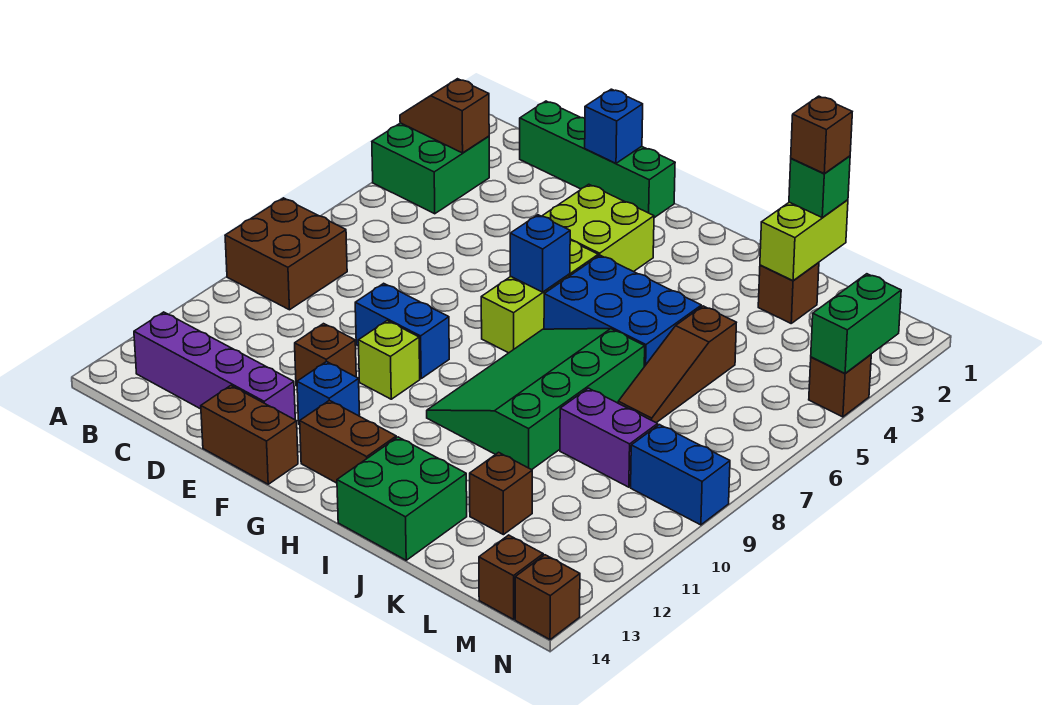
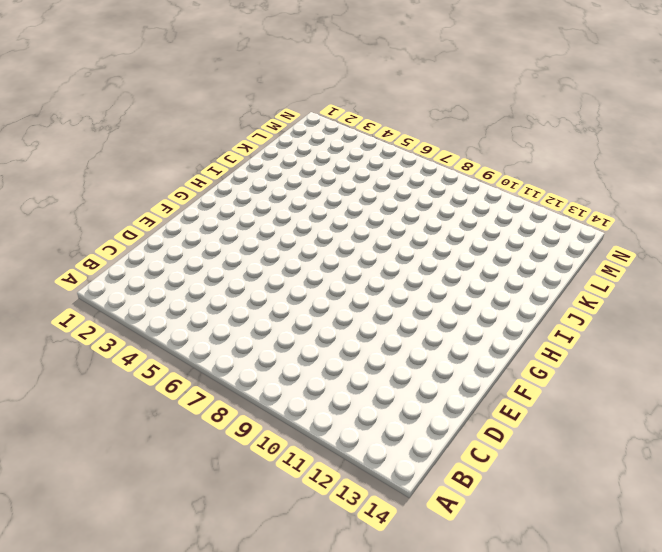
none -> green brick A3:B4 level 1
none -> brown brick A8:B9 level 1
none -> purple brick B13:E13 level 1
none -> green brick C1:F1 level 1

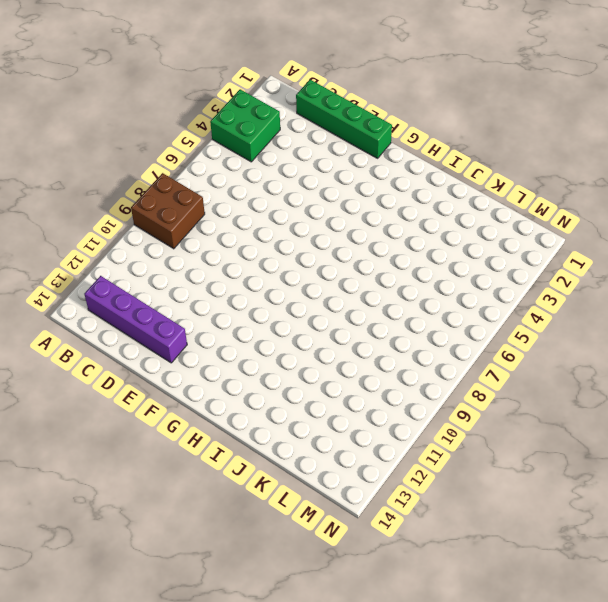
none -> blue brick E9:F9 level 1
none -> brown brick E11 level 1
none -> brown brick E14:F14 level 1
none -> lime brick F3:G4 level 1

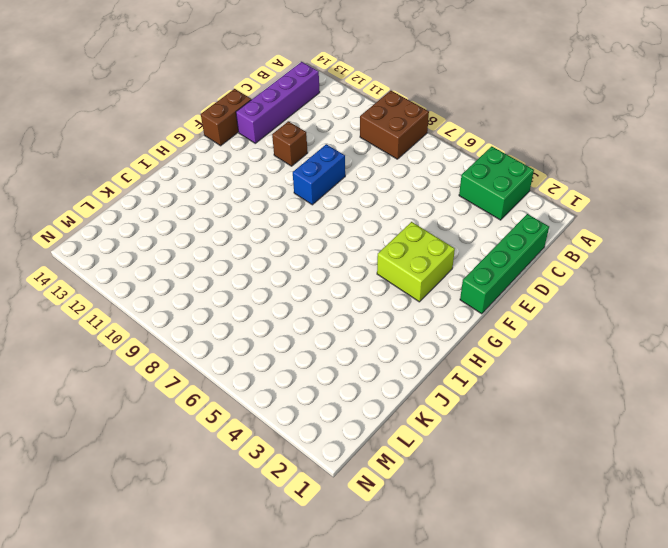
none -> lime brick F10 level 1
none -> blue brick F12 level 1
none -> lime brick G5:G7 level 1
none -> brown brick G13:H13 level 1

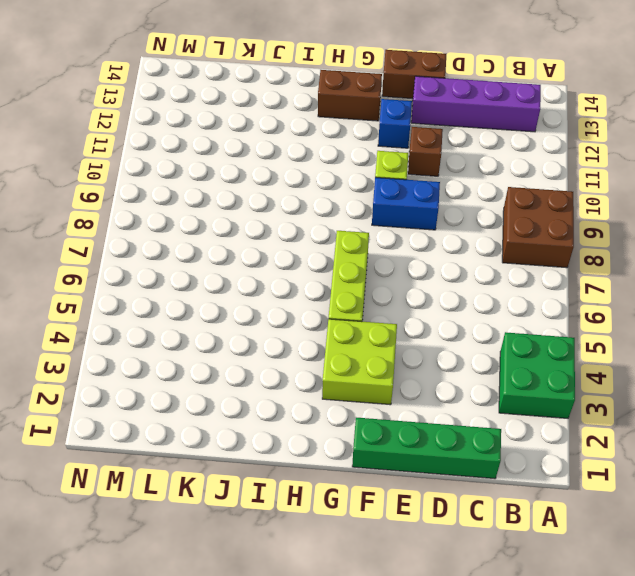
none -> blue brick H5:J6 level 1
none -> green slope H7:J10 level 1 top J
none -> green brick I13:J14 level 1
none -> brown brick K2 level 1

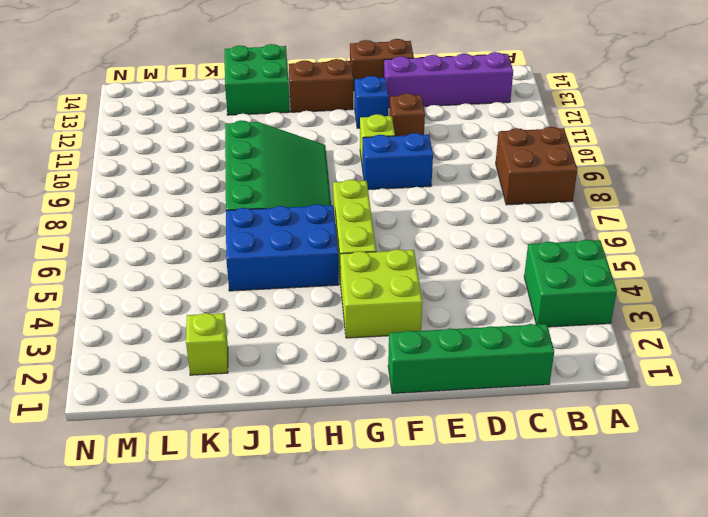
lime brick K2 level 1 -> brown brick K2 level 1
none -> brown slope K5:K7 level 1 top 5
none -> purple brick K9:L9 level 1
none -> brown brick K12 level 1
none -> blue brick M9:N9 level 1

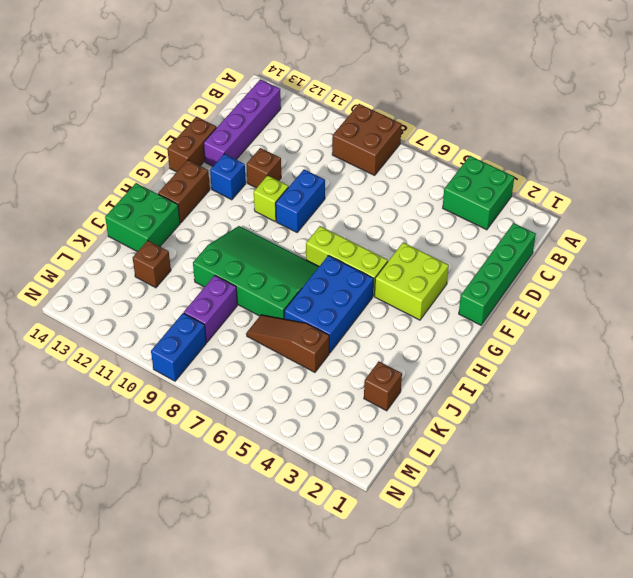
none -> brown brick M14 level 1
none -> brown brick N4 level 1
none -> brown brick N14 level 1
none -> brown slope A3:B3 level 2 top B

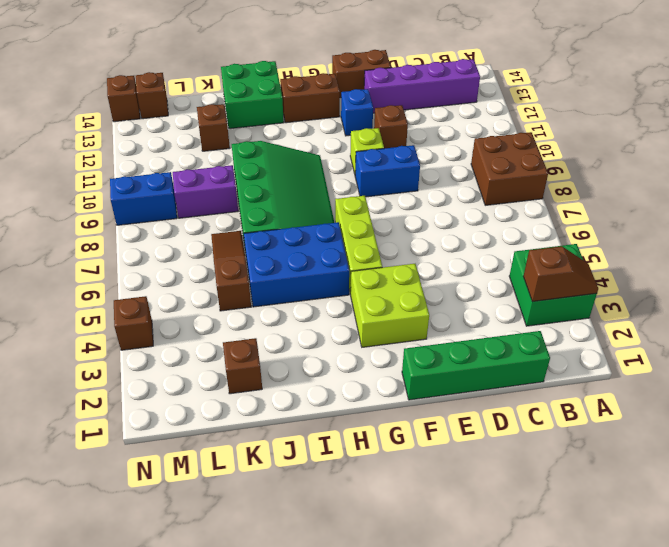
none -> blue brick E1 level 2
none -> blue brick G6 level 2
none -> lime brick K1:K2 level 2
none -> green brick N3:N4 level 2

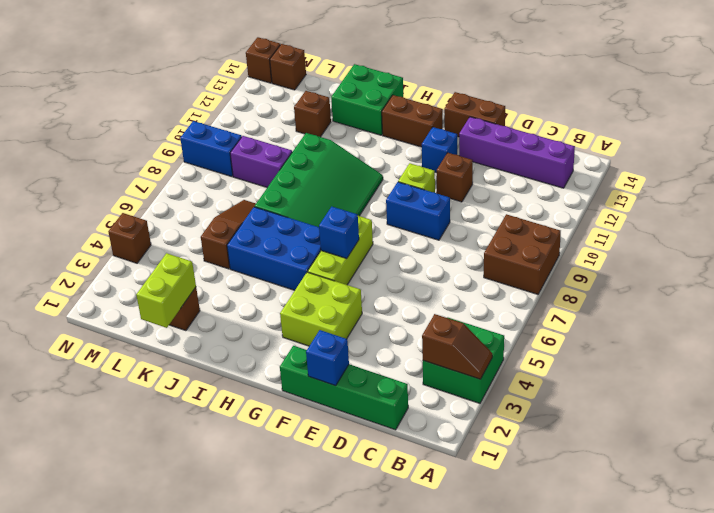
none -> green brick N3:N4 level 2
none -> green brick K1 level 3
none -> brown brick K1 level 4

